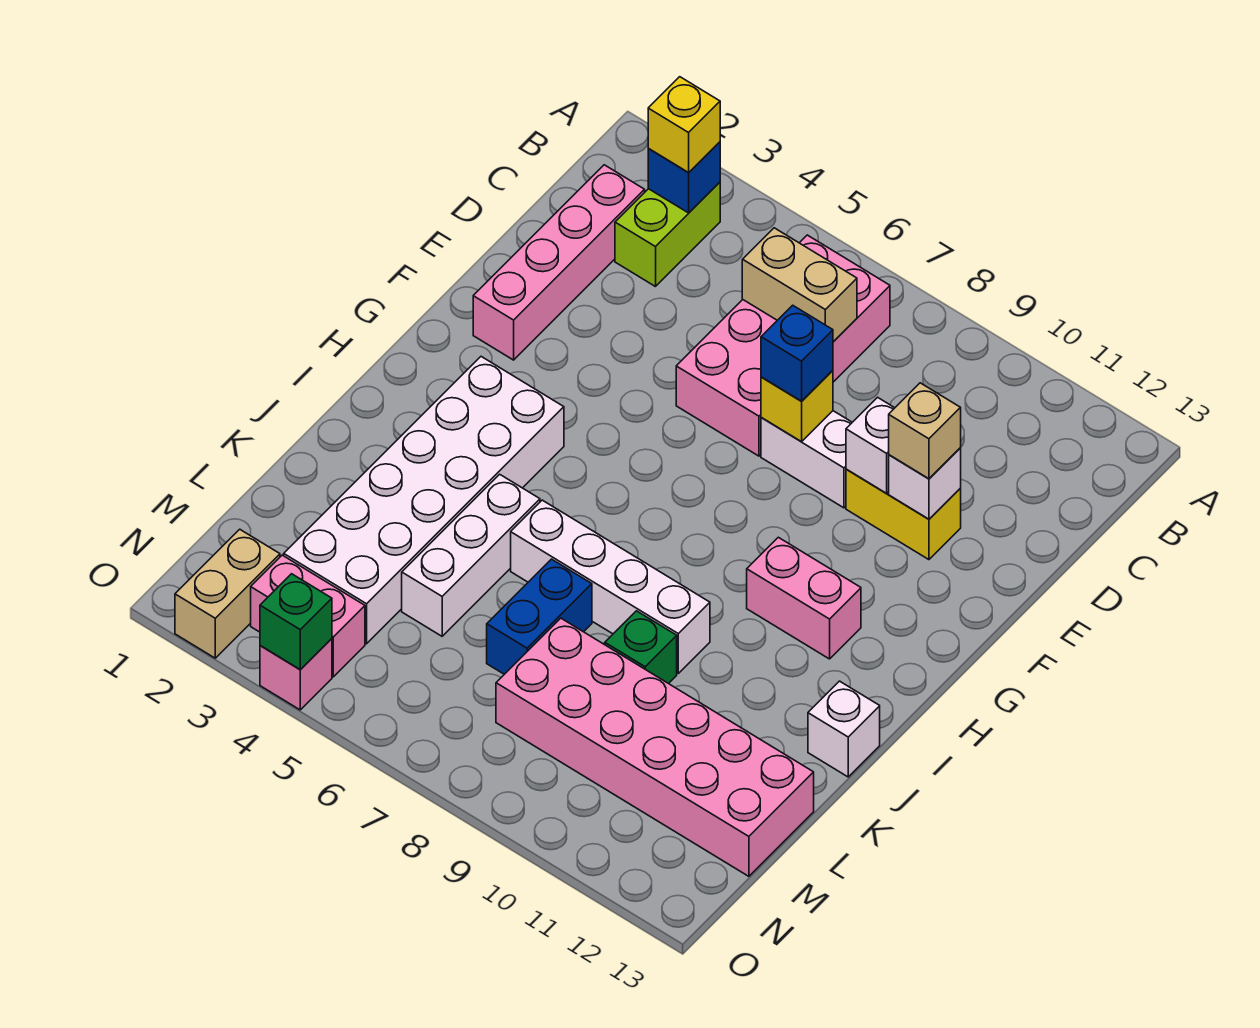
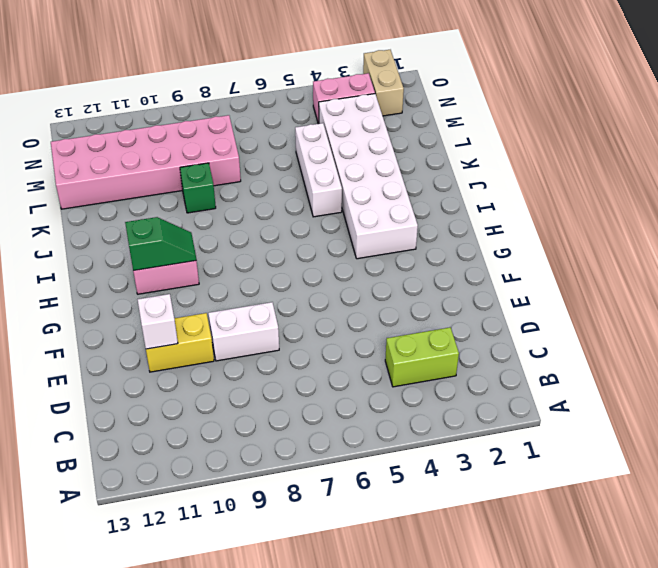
lime brick C3:C4 level 1 -> lime brick B3:C3 level 1
green slope H10:H11 level 2 top 11 -> none
none -> pink brick B6:E7 level 1
none -> pink brick C2:F2 level 1
none -> white brick J6:J9 level 1

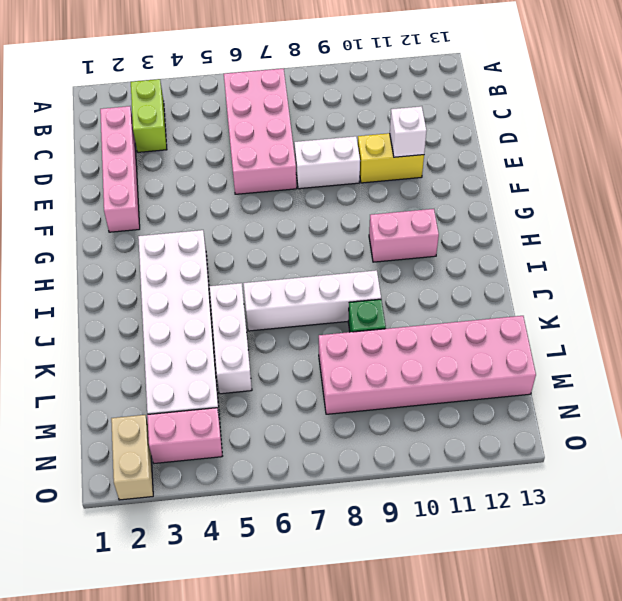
none -> white brick J13 level 1
none -> blue brick K7:L7 level 1
none -> pink brick O4 level 1

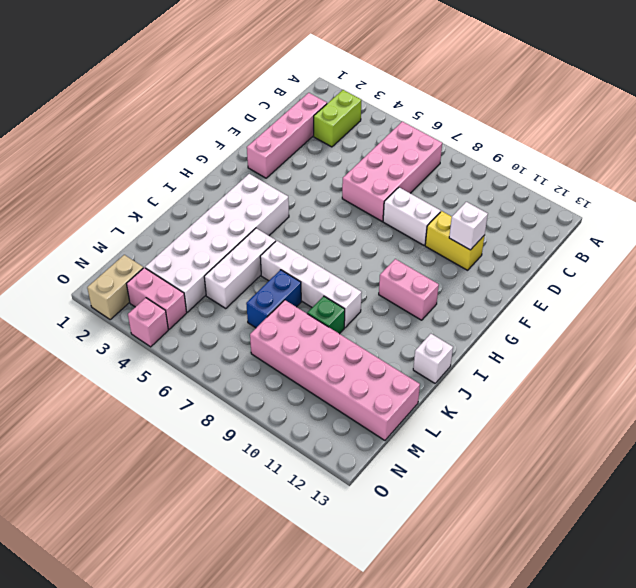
none -> blue brick B3 level 2
none -> tan brick C6:C7 level 2
none -> yellow brick E8 level 2

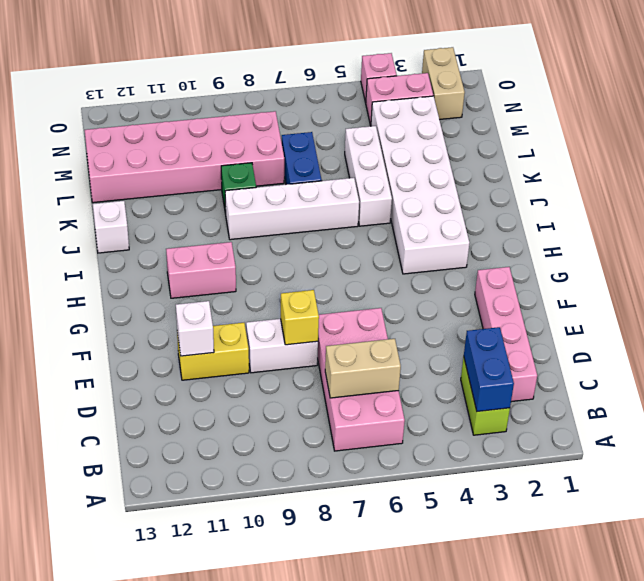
blue brick B3:C3 level 2 -> blue brick B3 level 2
none -> white brick E10 level 2
none -> green brick O4 level 2
none -> yellow brick B3 level 3

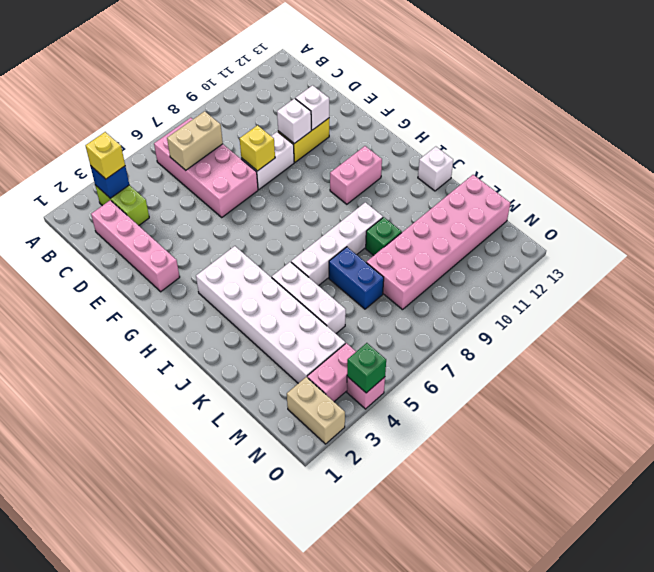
none -> blue brick E8 level 3
none -> tan brick E11 level 3

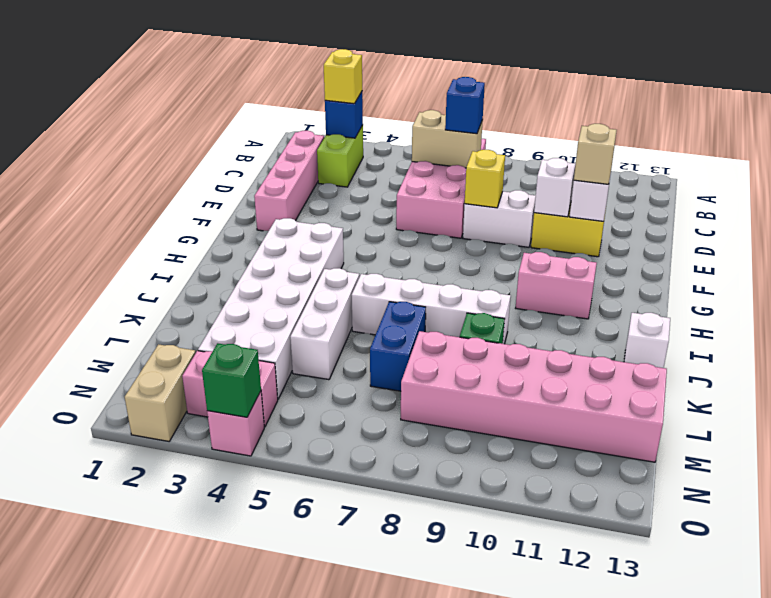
blue brick C7 level 3 -> blue brick E8 level 3

